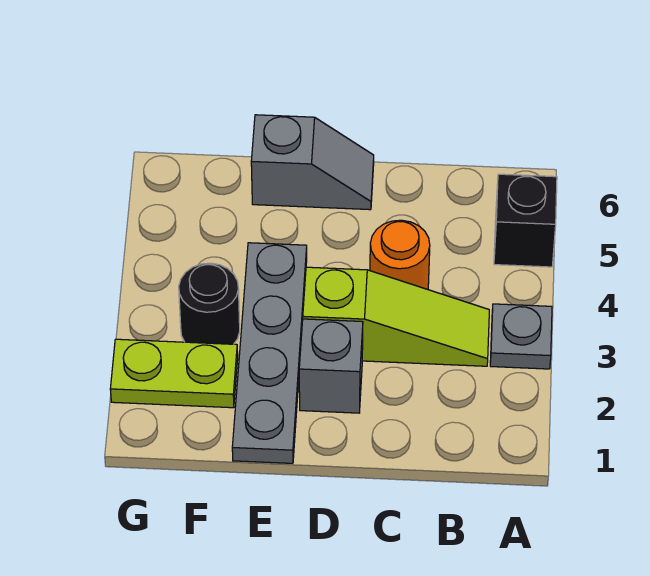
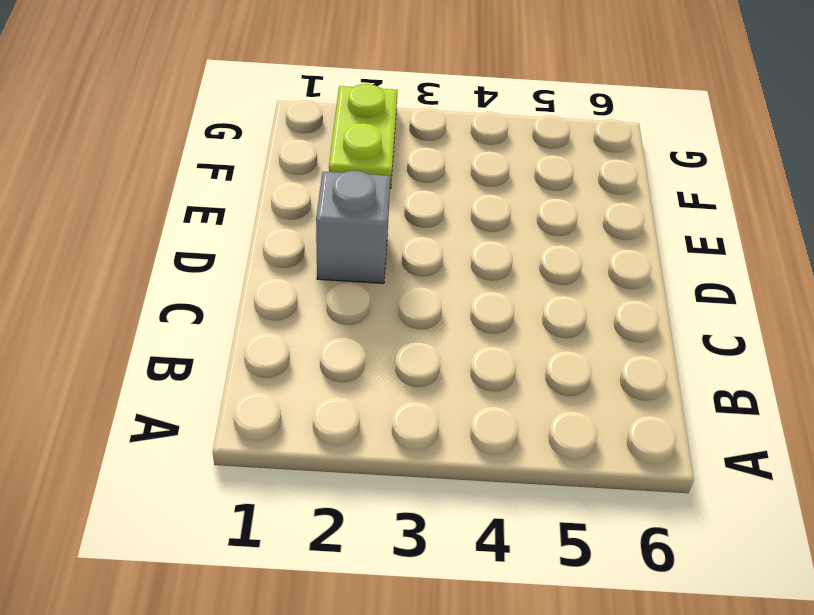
none -> grey plate A3 level 1
none -> black brick A5 level 1

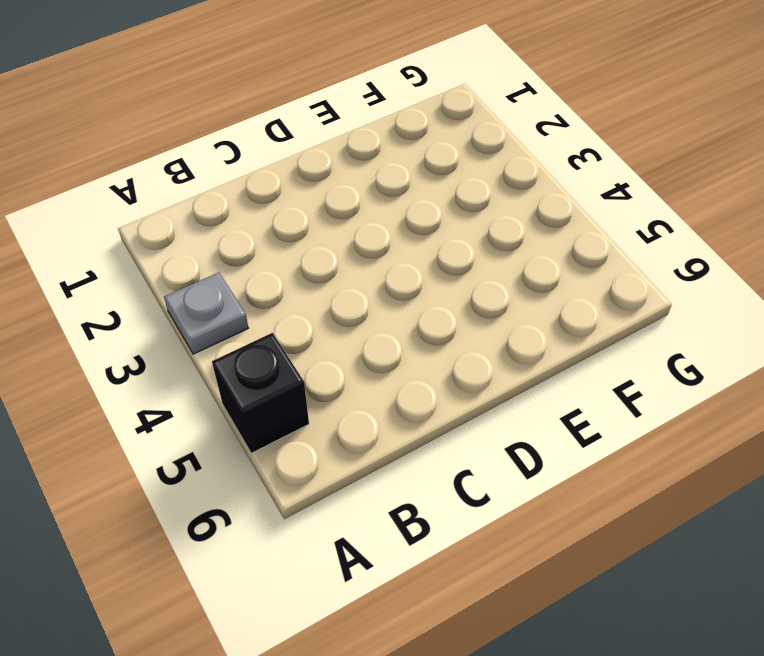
none -> lime slope B3:D3 level 1 top D
none -> orange round brick C4 level 1

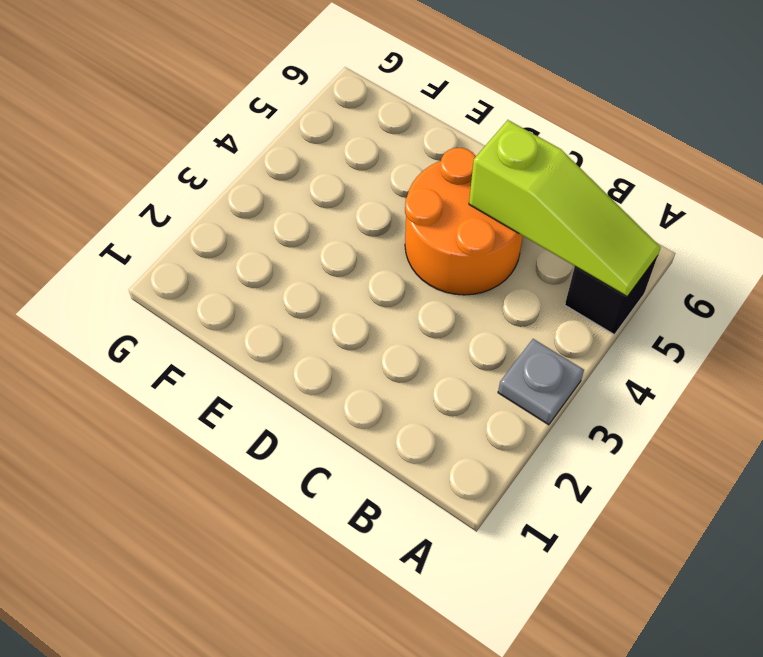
lime slope A5:C5 level 2 top C -> lime slope B3:D3 level 1 top D
orange round brick C4:D5 level 1 -> orange round brick C4 level 1
none -> grey brick D2 level 1
none -> grey slope D6:E6 level 1 top E

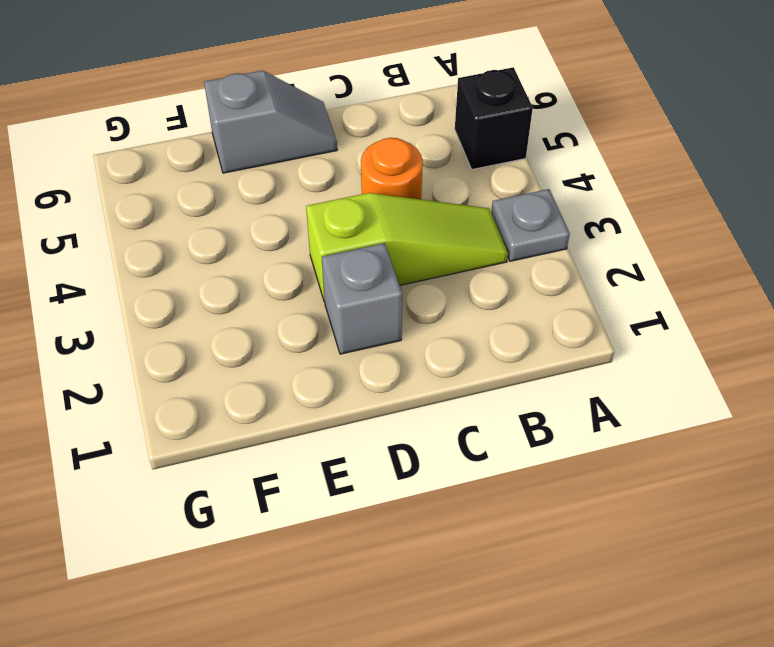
none -> grey plate E1:E4 level 1
none -> lime plate F2:G2 level 1

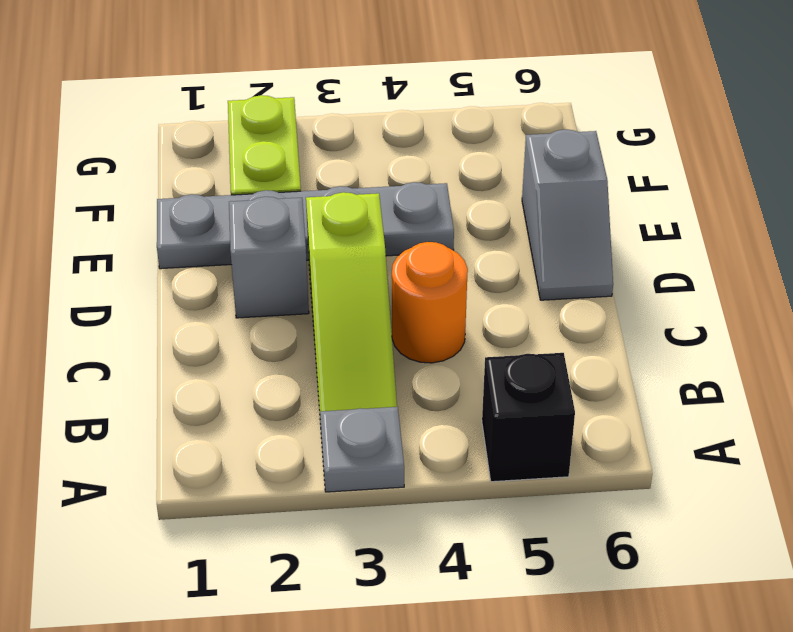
none -> black round brick F3 level 1

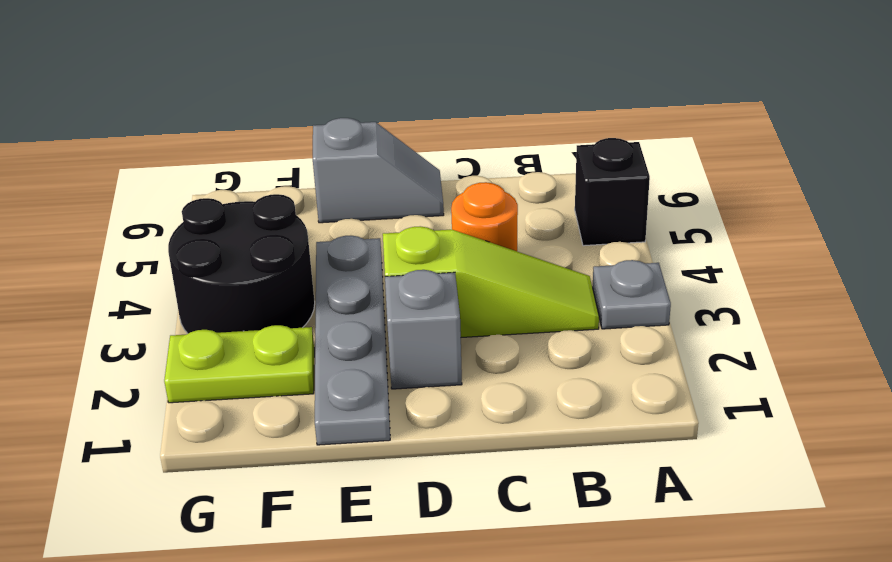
black round brick F3:G4 level 1 -> black round brick F3 level 1

